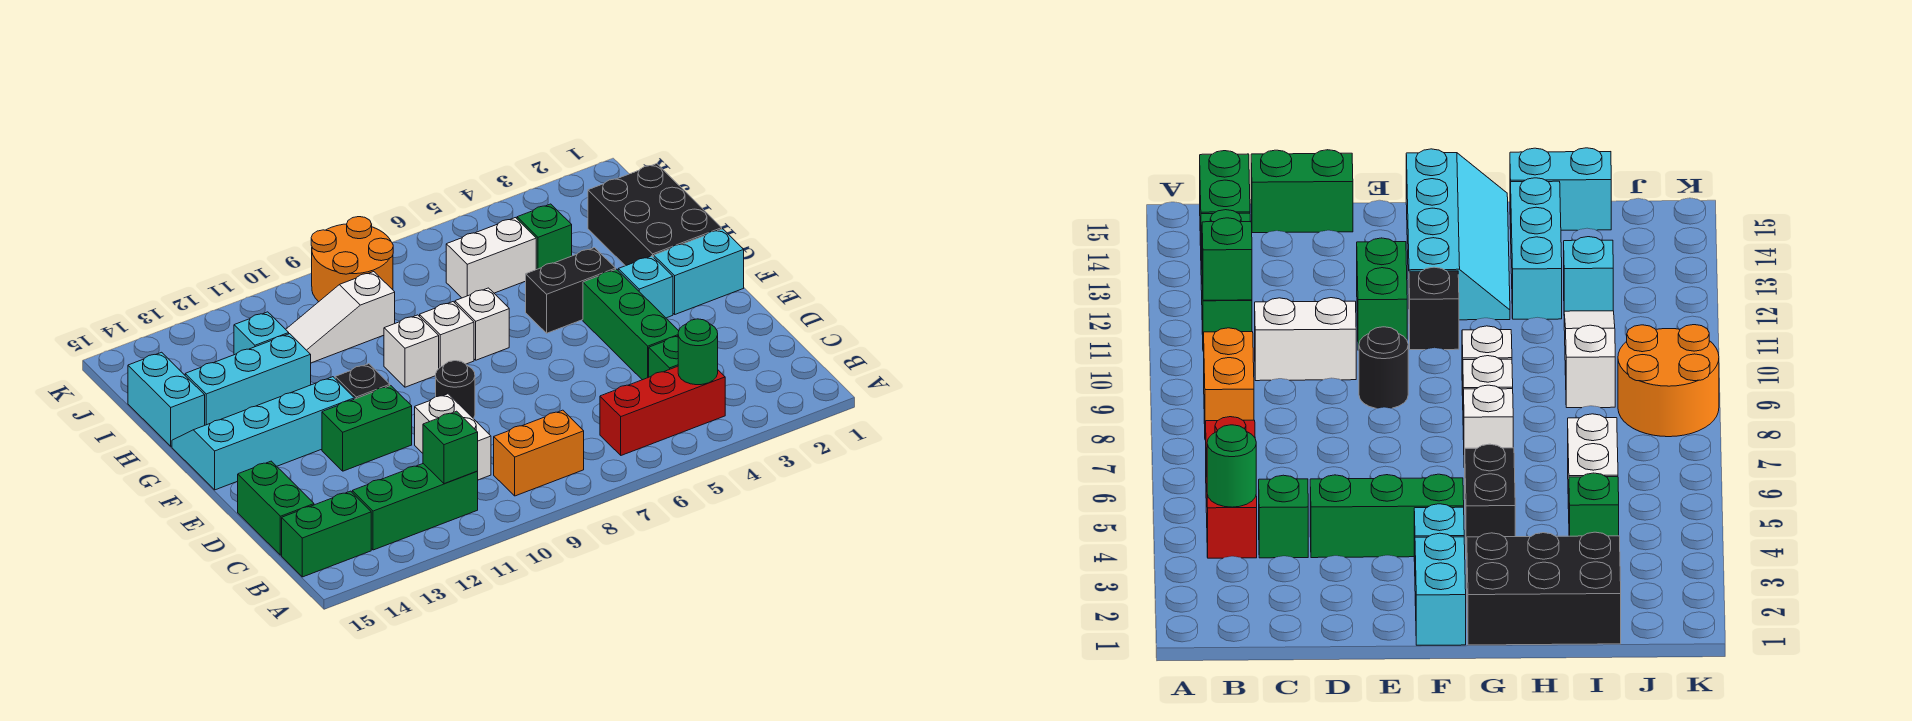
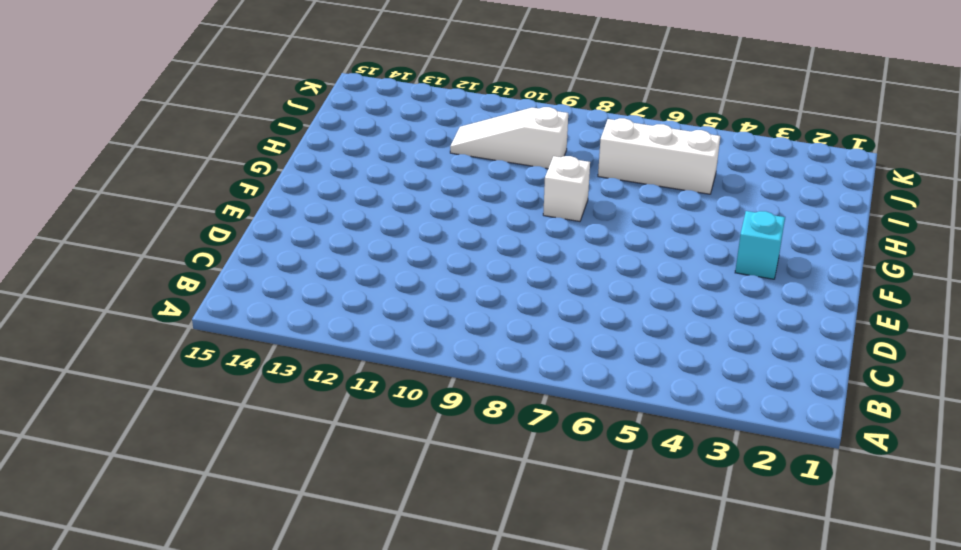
white brick I5:I7 level 1 -> white brick I5:I6 level 1
none -> red brick B4:B6 level 1
none -> orange brick B8:B9 level 1
none -> green brick B11:B13 level 1

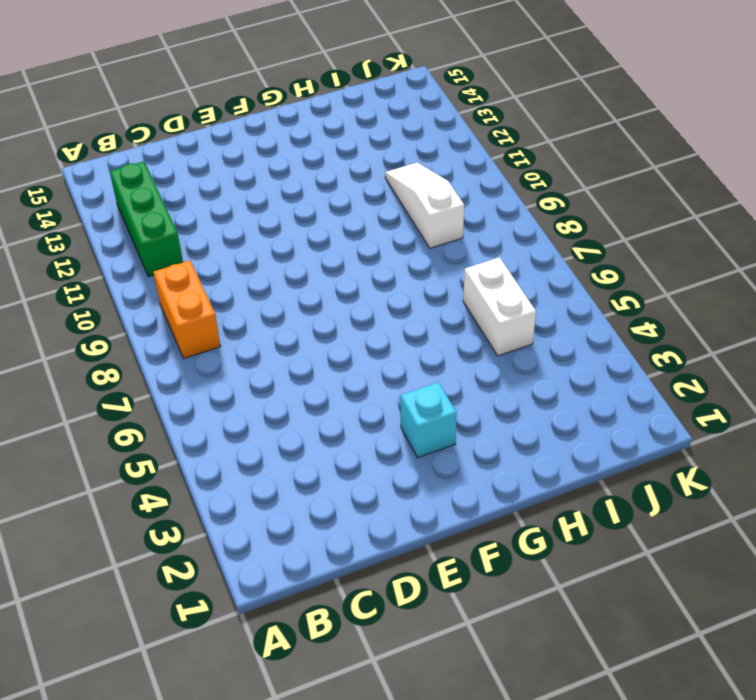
none -> red brick B4:B6 level 1
none -> green brick B14:B15 level 1
none -> green brick C4 level 1

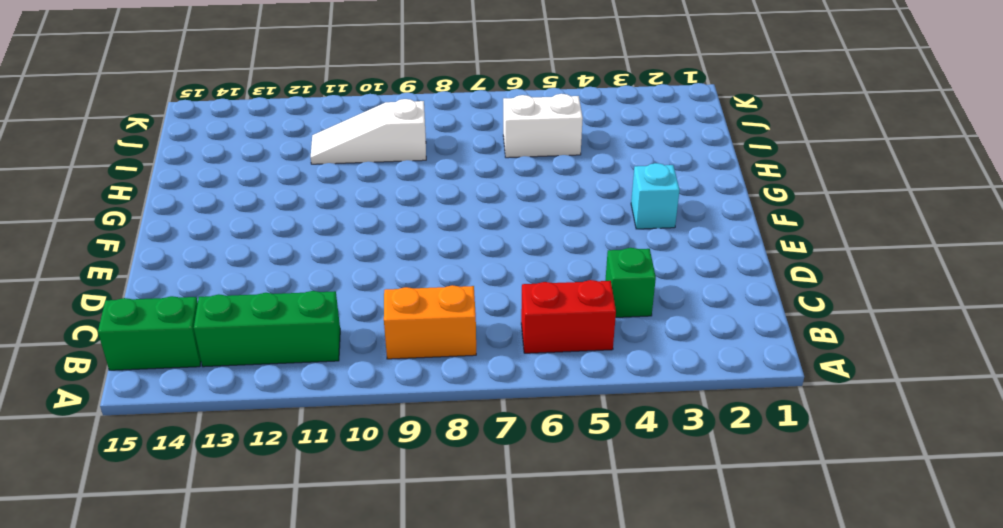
red brick B5:B6 level 1 -> red brick B4:B6 level 1
none -> white brick C10:D10 level 1
none -> green brick C15:D15 level 1
none -> green brick D4:F4 level 1

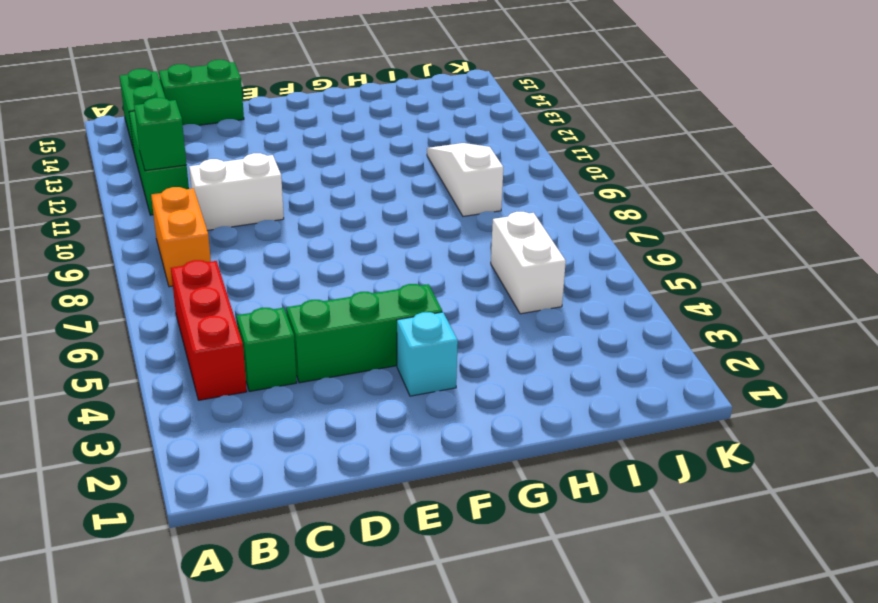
none -> black round brick E9 level 1
none -> green brick E11:E12 level 1
none -> cyan brick F1:F2 level 1

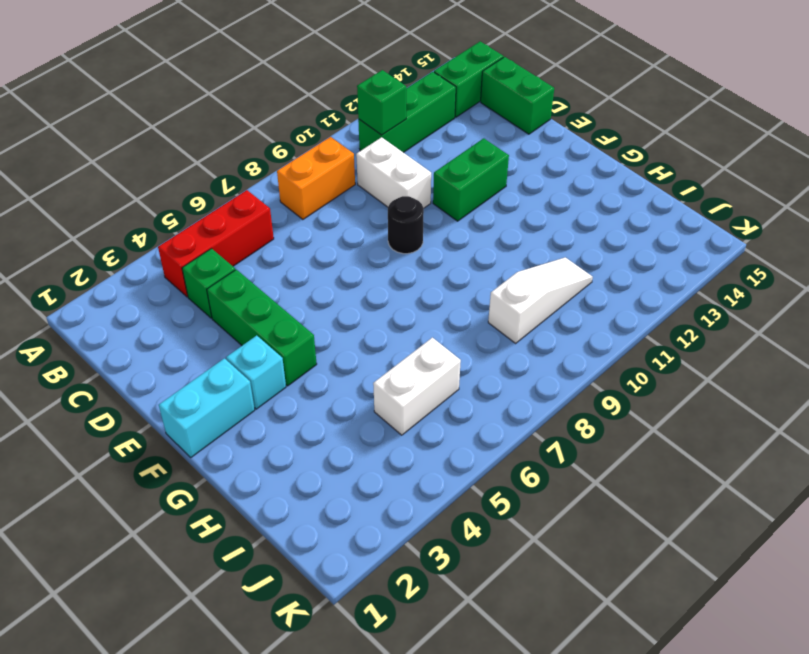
none -> black brick F11 level 1
none -> cyan slope F12:G15 level 1 top F
none -> black brick G1:I2 level 1

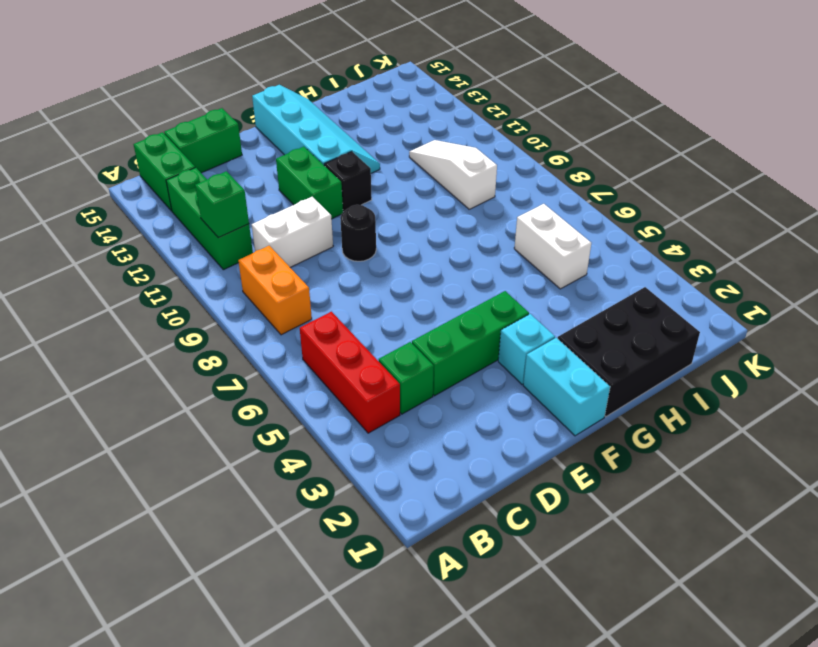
none -> black brick G4:G5 level 1
none -> white brick G7 level 1
none -> white brick G8 level 1

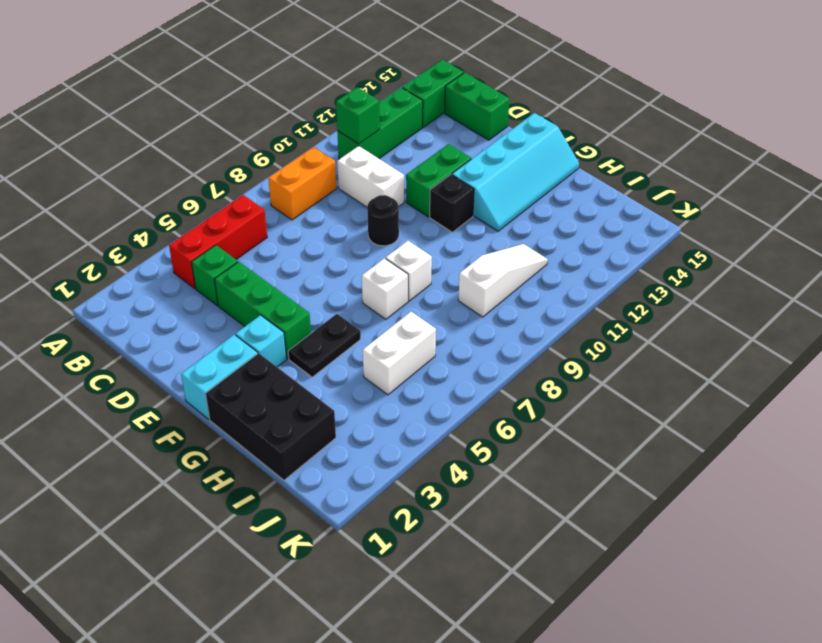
black plate G4:G5 level 1 -> black brick G4:G5 level 1
none -> white brick G9 level 1
none -> cyan brick H12:H14 level 1
none -> cyan brick H15:I15 level 1

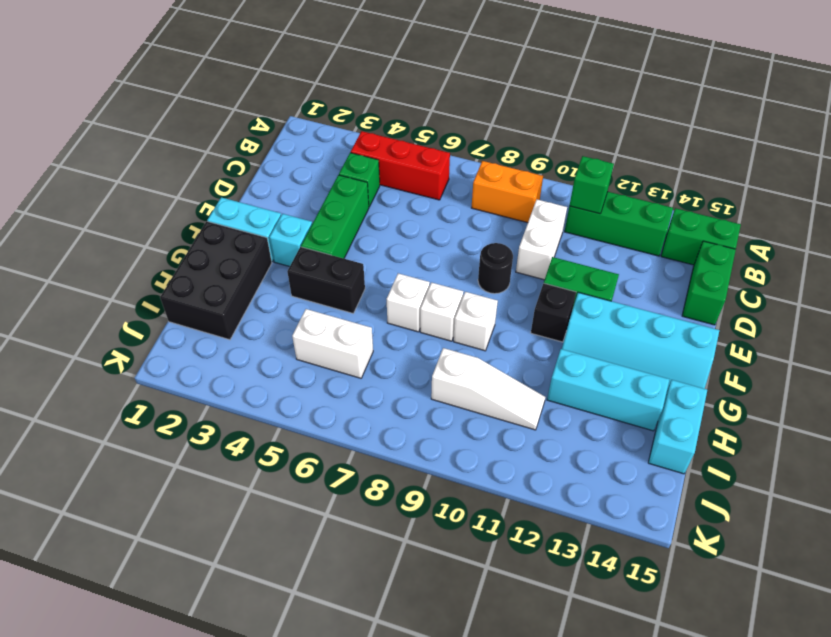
none -> green brick I4 level 1
none -> cyan brick I12 level 1
none -> orange round brick J8:K9 level 1

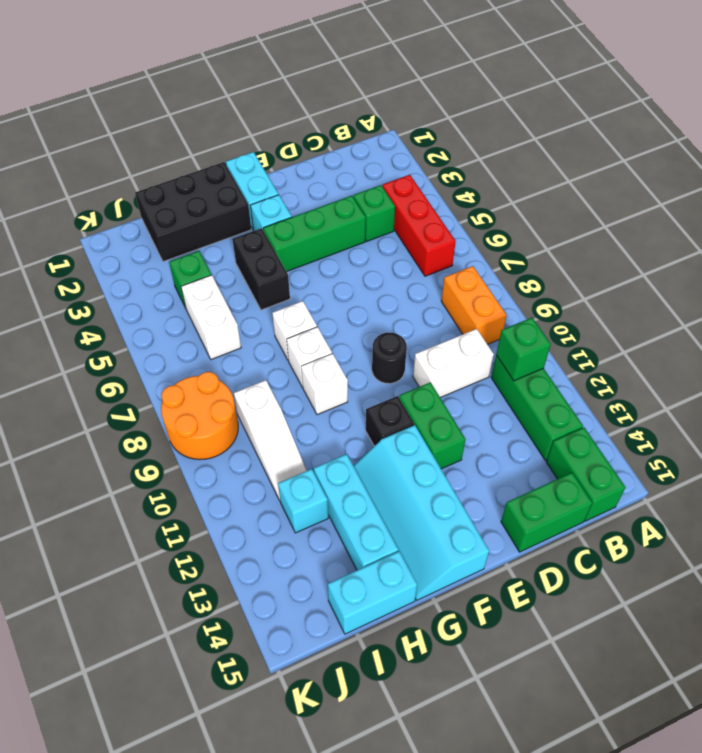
none -> green round brick B4 level 2

